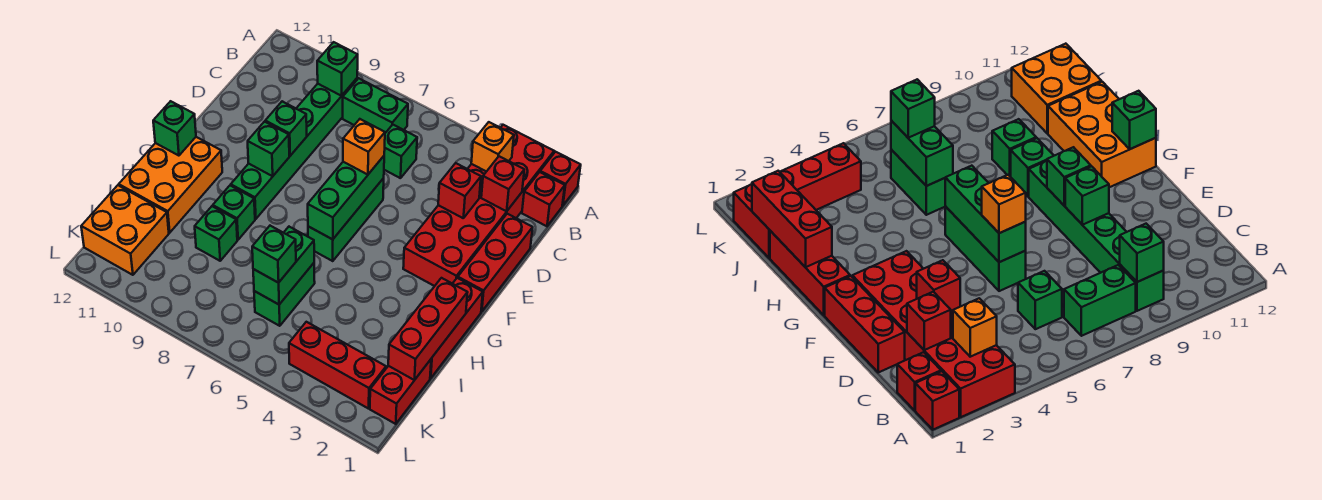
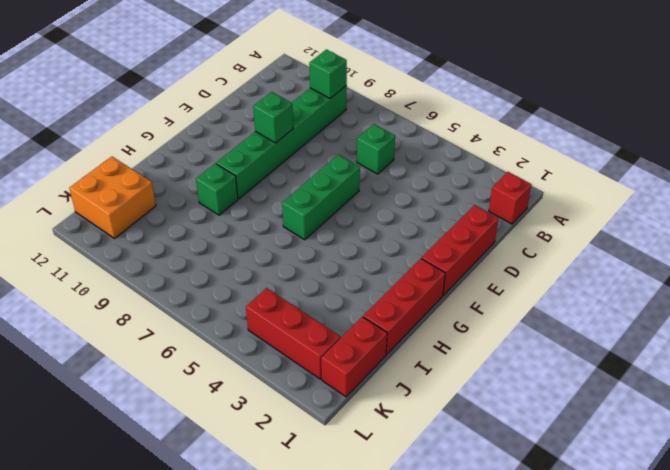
none -> red brick A1 level 1
none -> red brick A2:F3 level 1
none -> green brick B7:B8 level 1

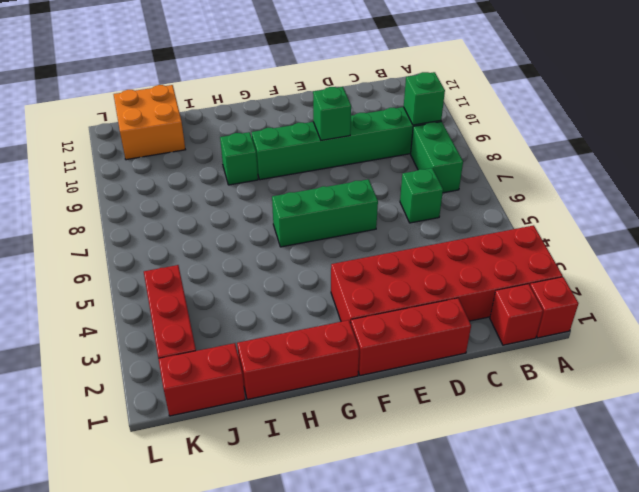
none -> orange brick G11:I12 level 1
none -> green brick I6:J6 level 1
none -> green brick I9 level 1

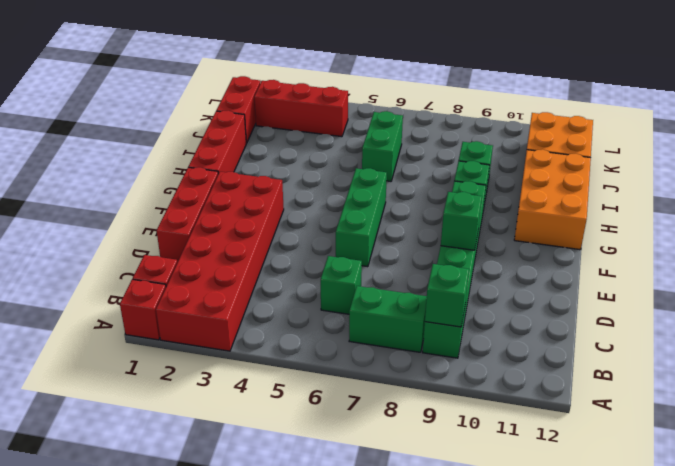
none -> orange brick B3 level 2
none -> red brick C2 level 2
none -> red brick D3 level 2

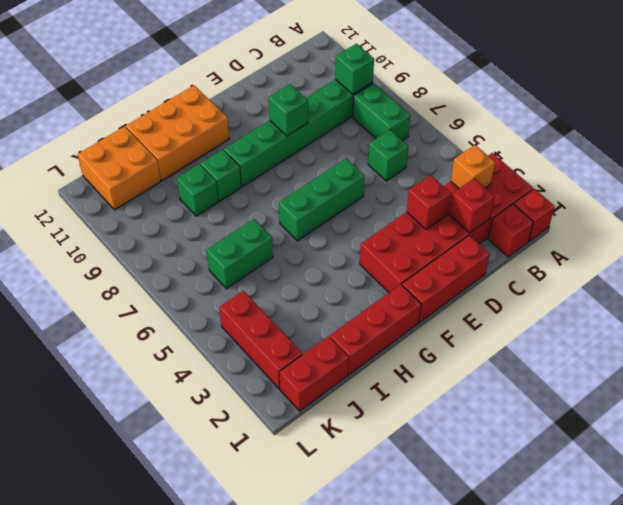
none -> green brick E6:G6 level 2
none -> green brick F9 level 2
none -> green brick G12 level 2

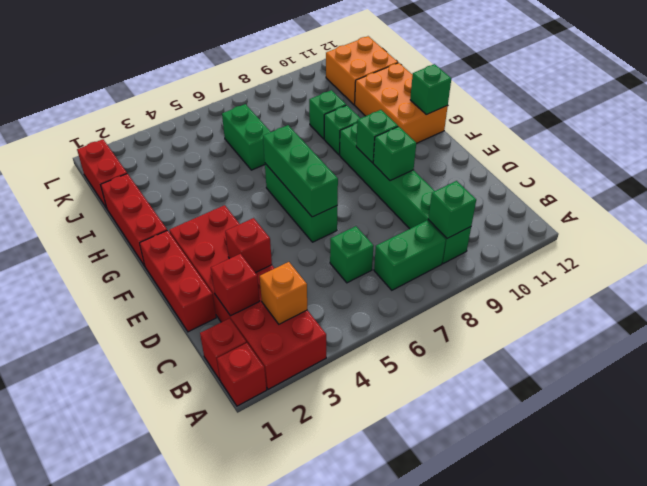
none -> red brick K2:K4 level 1
none -> red brick H1:J1 level 2
none -> green brick I6:J6 level 2

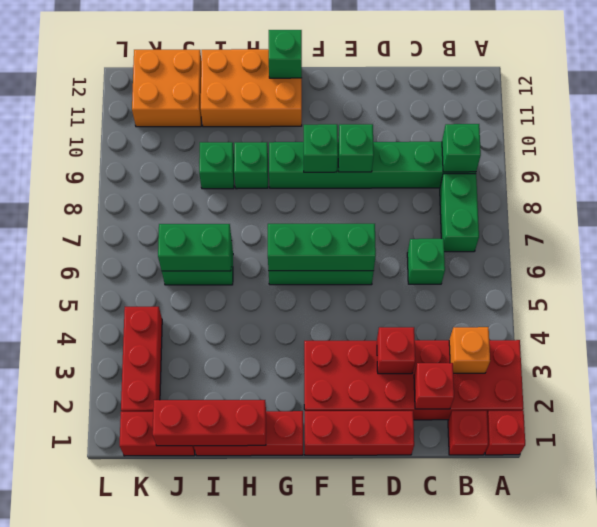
none -> orange brick E6 level 3
none -> green brick J6 level 3

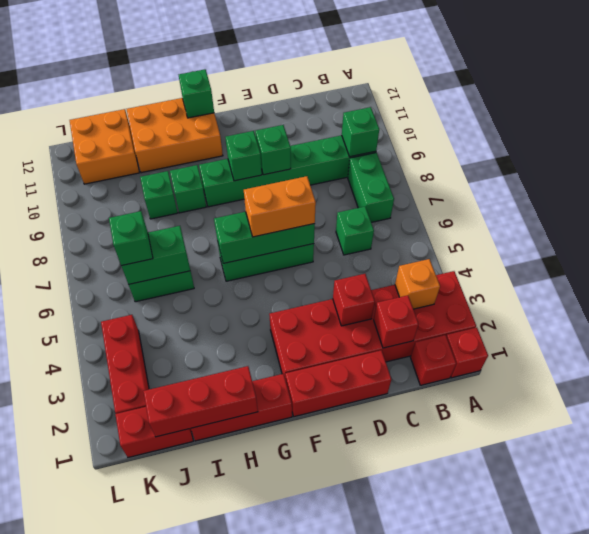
orange brick E6:F6 level 3 -> orange brick E6 level 3

